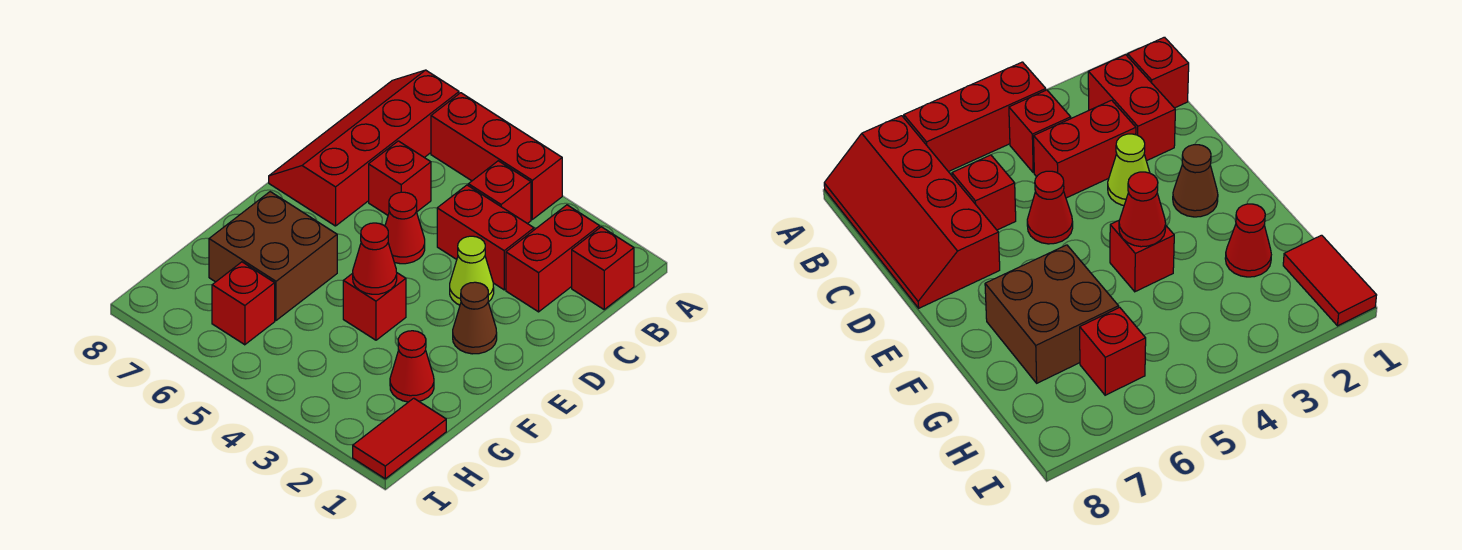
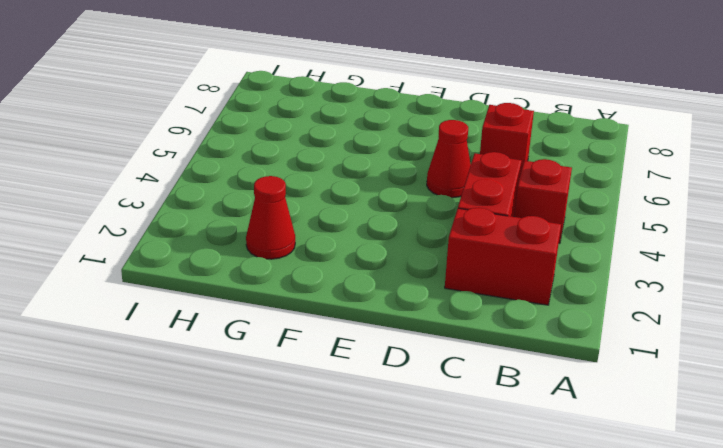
none -> red brick A4:A6 level 1
none -> red slope A7:D8 level 1 top 7
none -> red brick B1 level 1

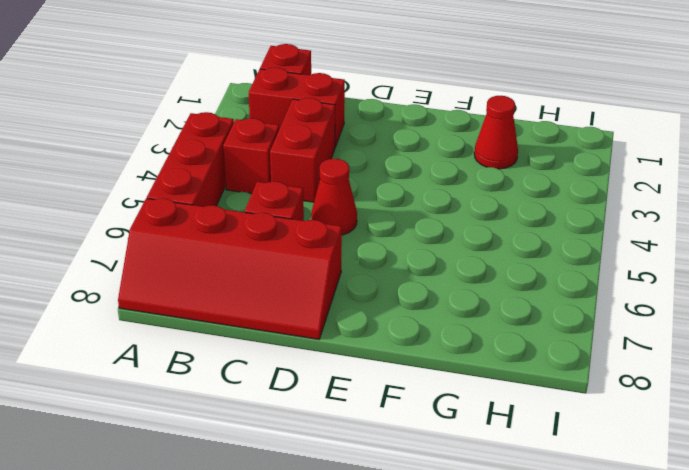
none -> lime cone D3 level 1
none -> brown cone E2 level 1
none -> red brick F4 level 1

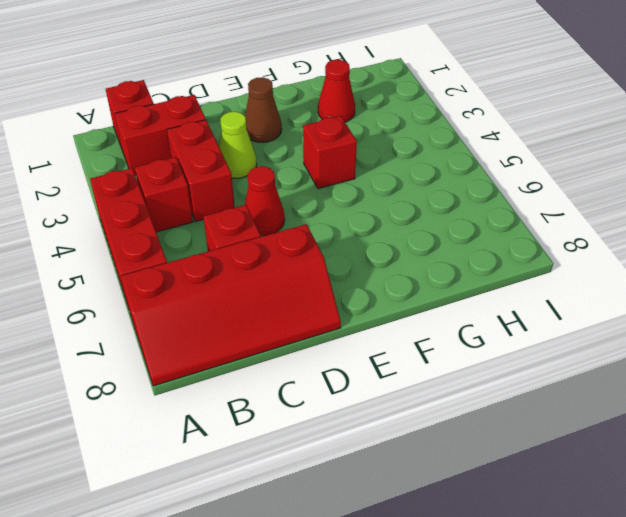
none -> brown brick F6:G7 level 1
none -> red tile H1:I1 level 1
none -> red brick H6 level 1

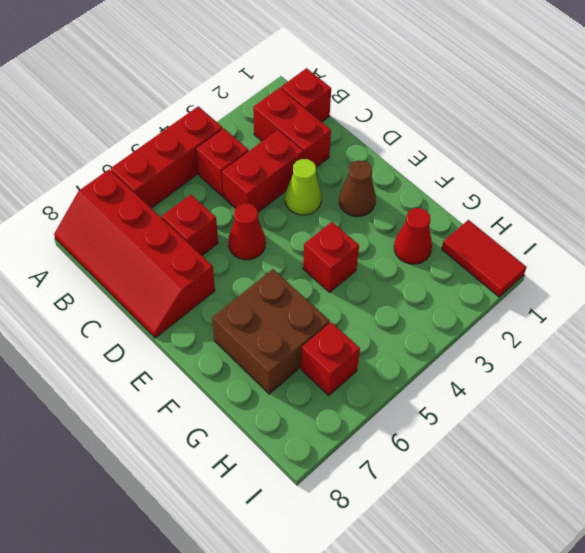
none -> red cone F4 level 2

